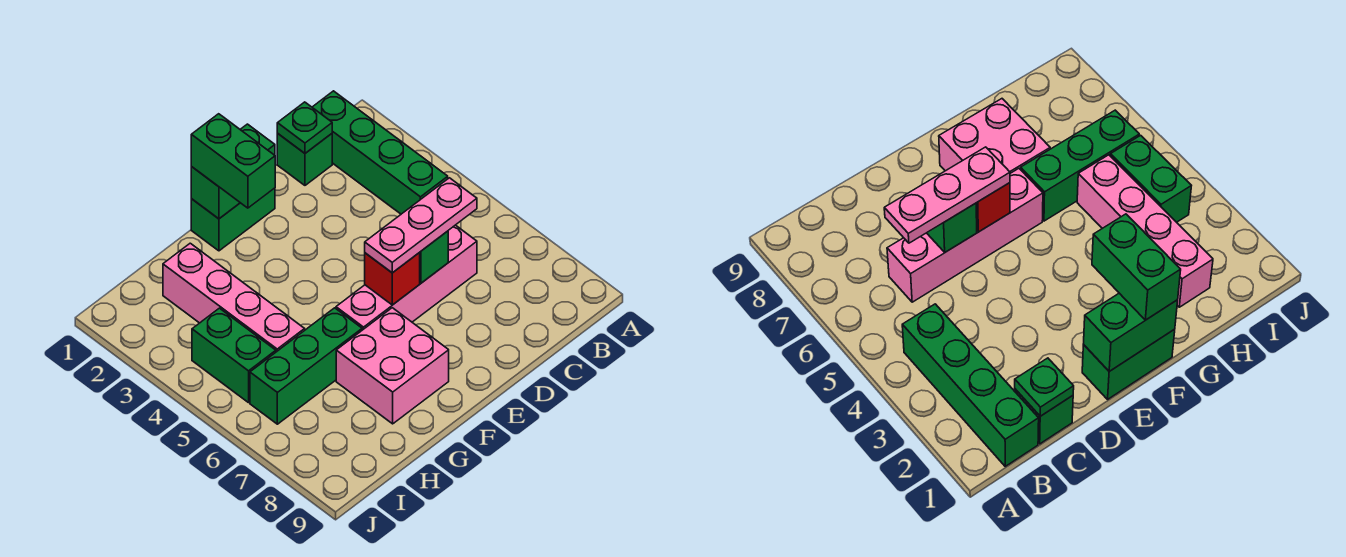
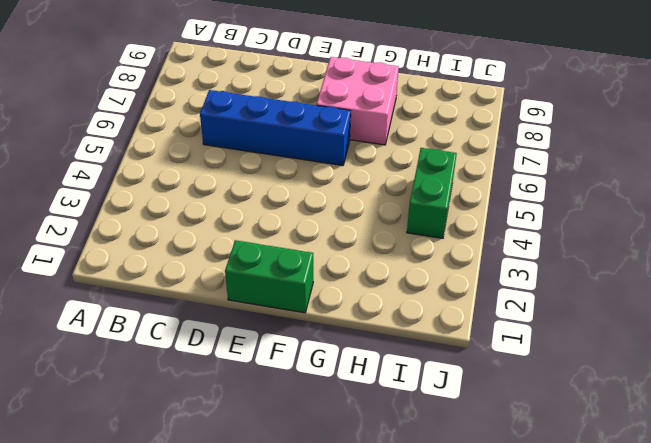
blue brick C6:F6 level 1 -> pink brick C6:F6 level 1
none -> green brick B1:B4 level 1
none -> green brick C1 level 1
none -> green brick G6:I6 level 1

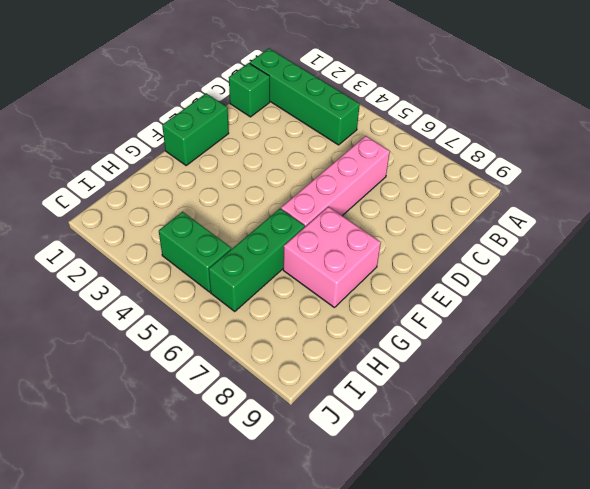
none -> pink brick H2:H5 level 1
none -> green plate C1 level 2
none -> green brick D6 level 2

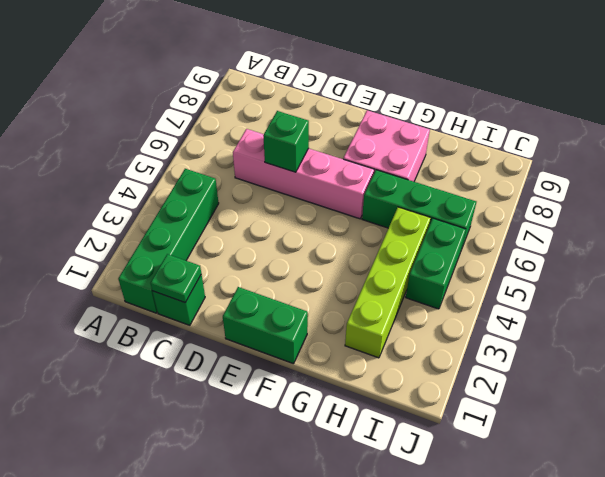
lime brick H2:H5 level 1 -> pink brick H2:H5 level 1
none -> green brick E1:F1 level 2
none -> red brick E6 level 2
none -> pink plate C6:E6 level 3

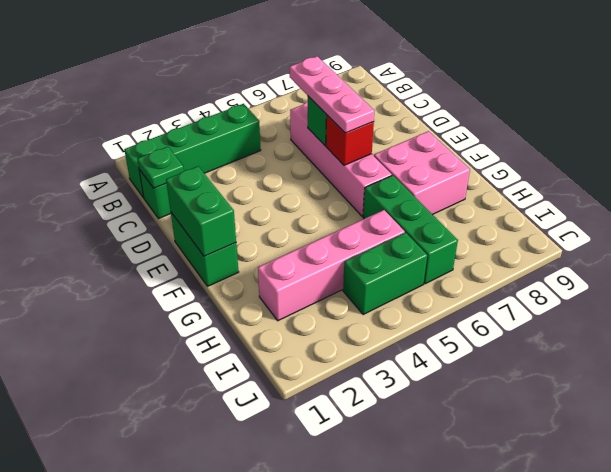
none -> green brick F1:F2 level 3

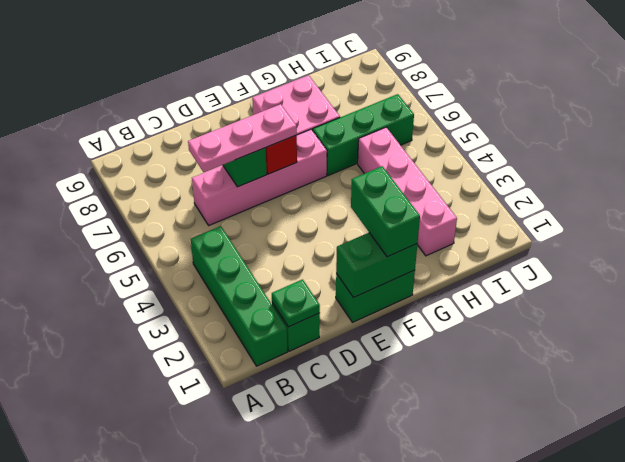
none -> green brick I4:I5 level 1

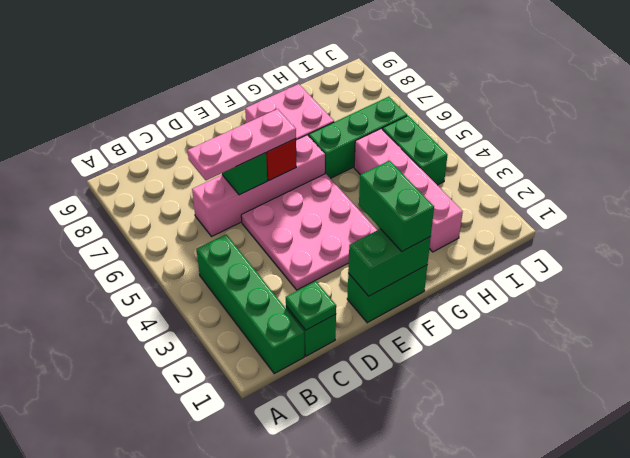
pink plate D3:F5 level 1 -> none

